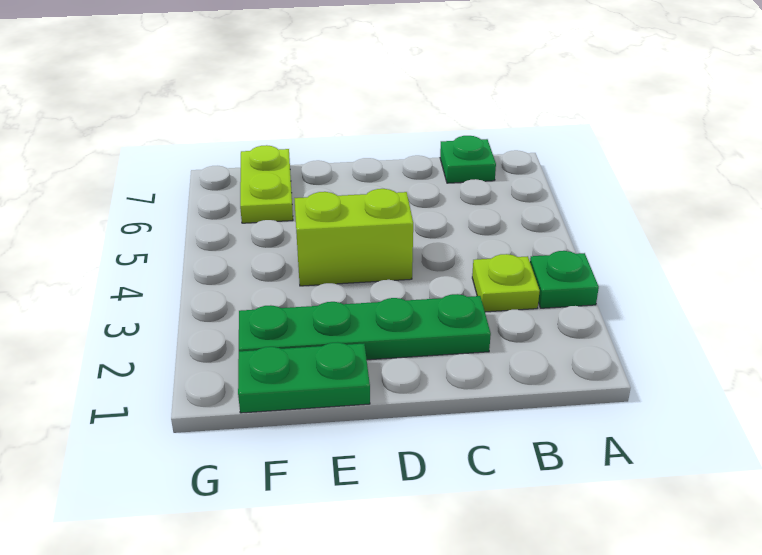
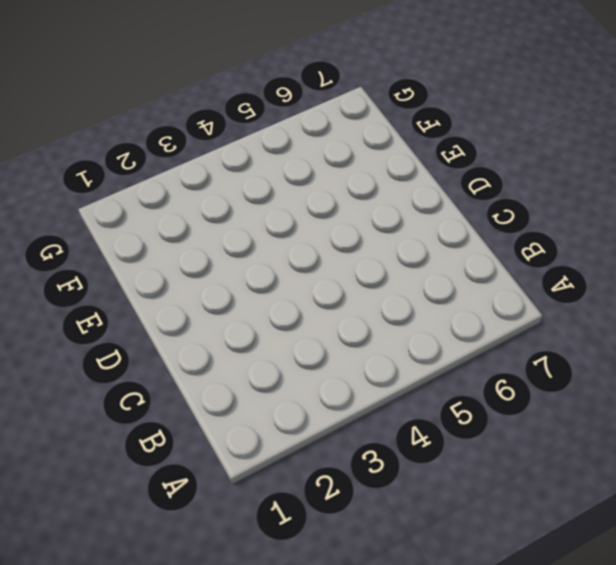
none -> green plate A3 level 1
none -> lime plate B3 level 1

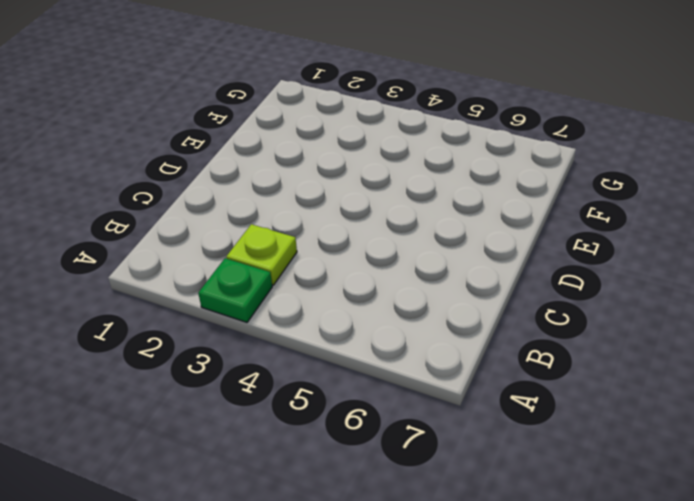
none -> green plate B7 level 1
none -> green plate C2:F2 level 1

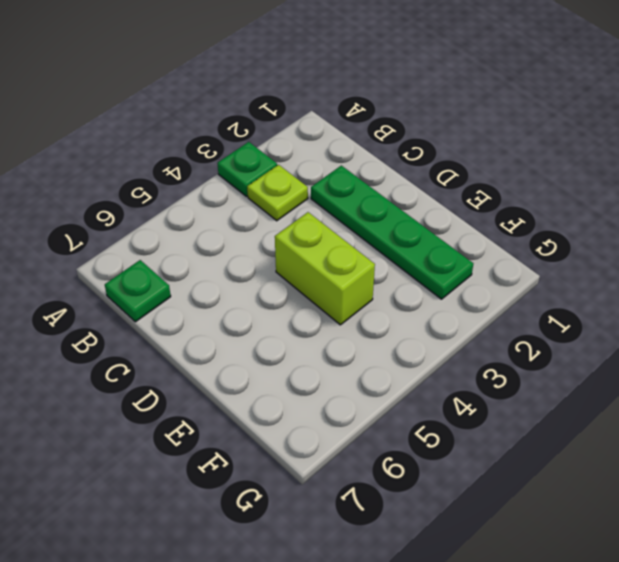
none -> green plate E1:F1 level 1
none -> lime plate F6:F7 level 1

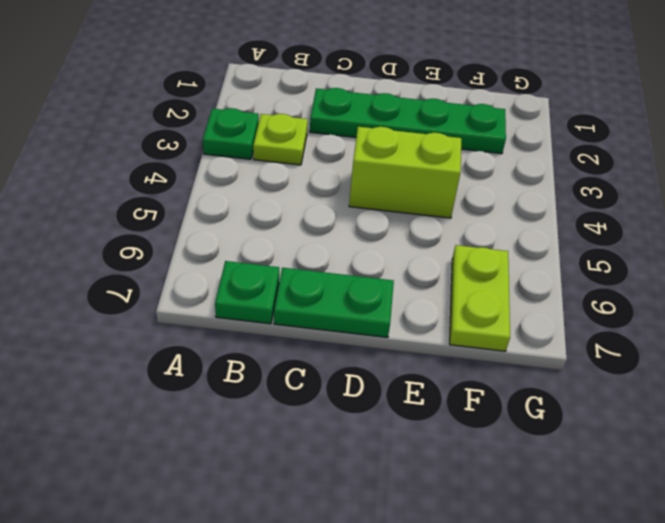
green plate C7:D7 level 1 -> green plate E1:F1 level 1

